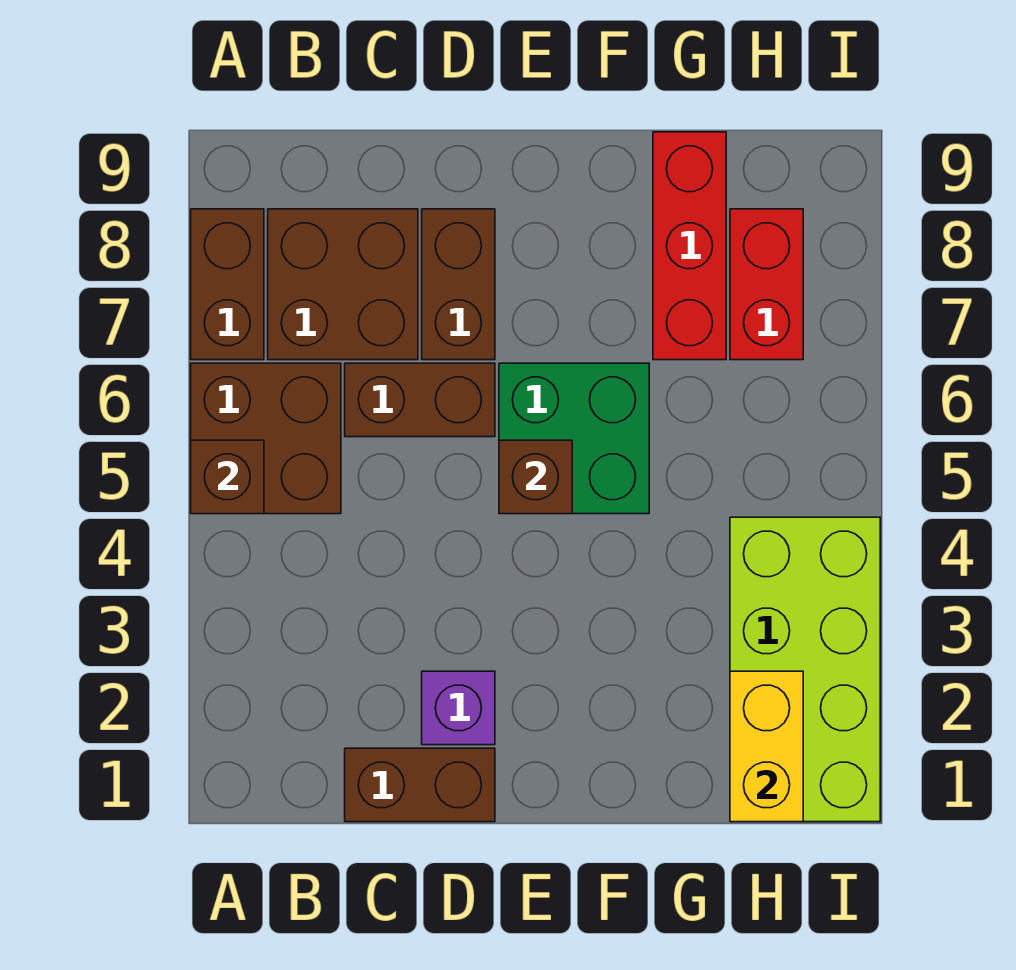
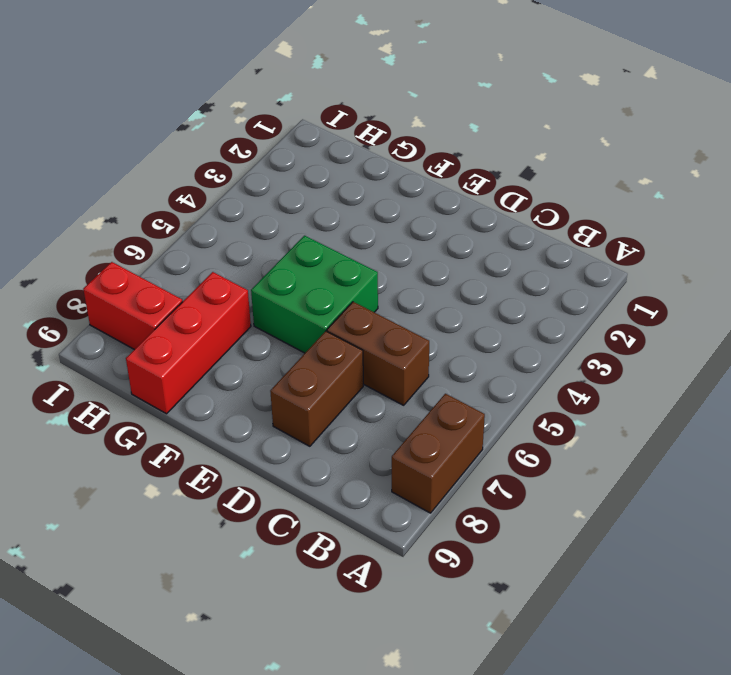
red brick H8:I8 level 1 -> red brick H7:H8 level 1
none -> brown brick A5:B6 level 1
none -> brown brick B7:C8 level 1
none -> brown brick C1:D1 level 1

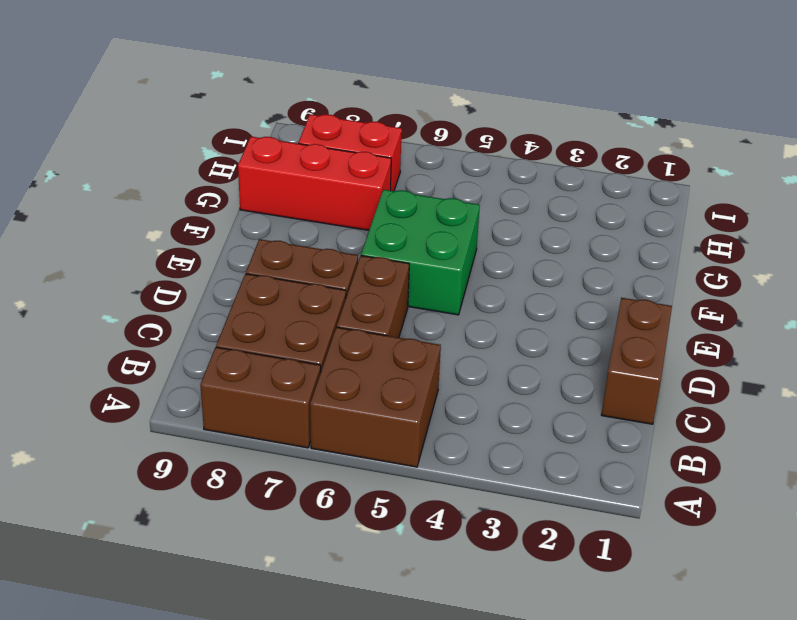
none -> purple brick D2 level 1
none -> lime brick H1:I4 level 1
none -> brown brick A5 level 2

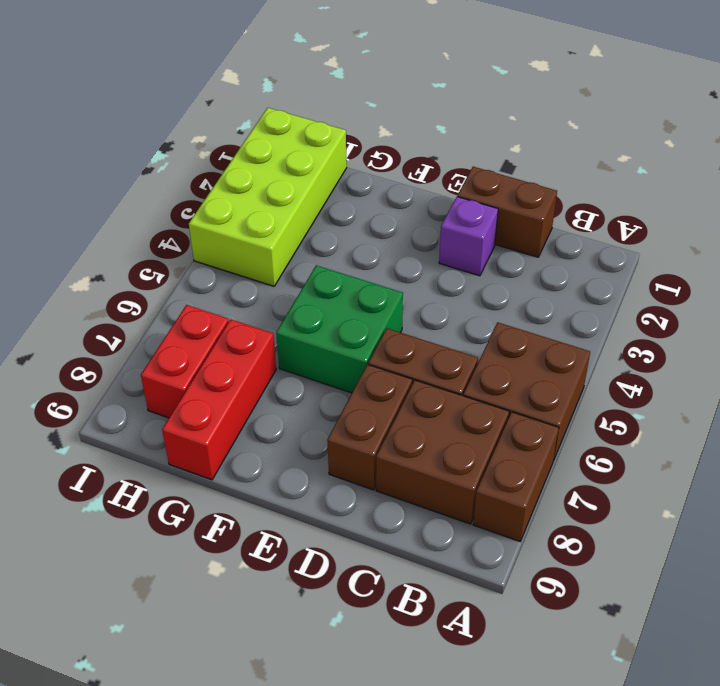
none -> brown brick A5 level 2
none -> brown brick E5 level 2
none -> yellow brick H1:H2 level 2

